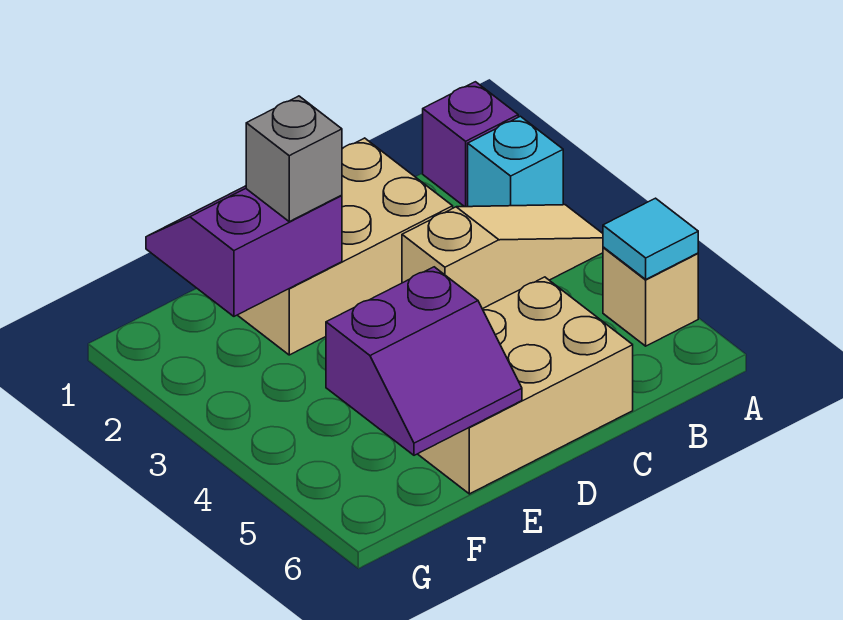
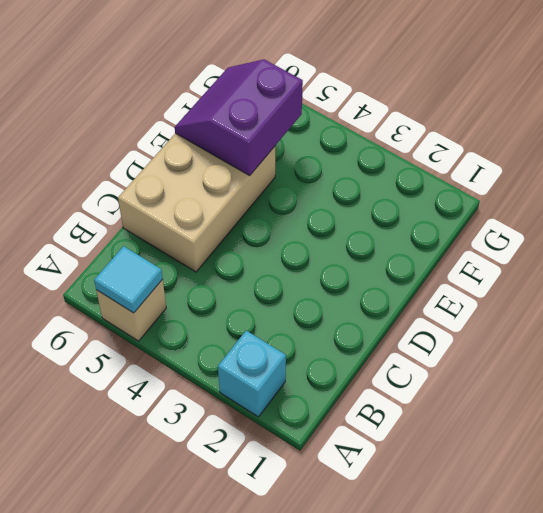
none -> purple brick A1 level 1
none -> tan slope A3:C3 level 1 top C

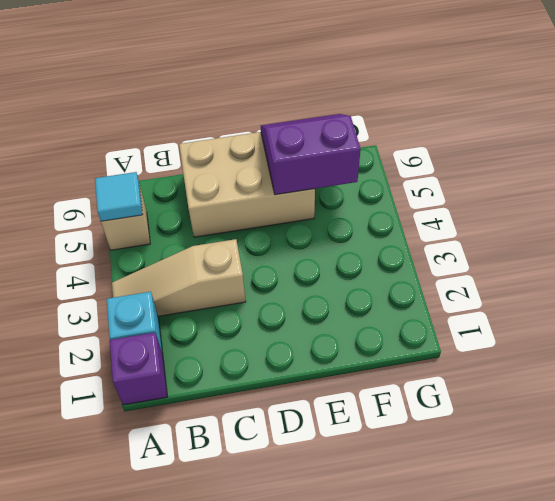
none -> tan brick C1:E2 level 1
none -> purple slope E1:F2 level 2 top 2

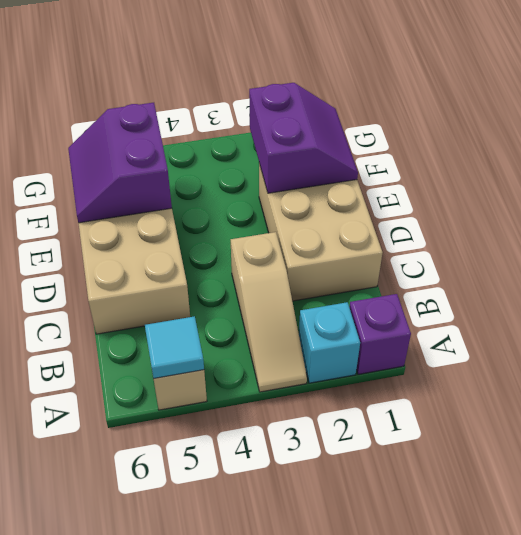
none -> grey brick E2 level 3

